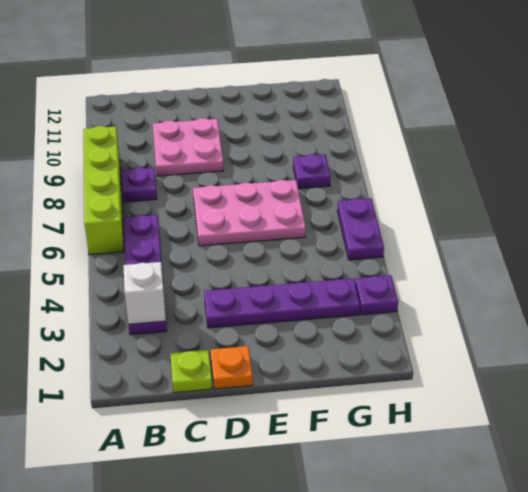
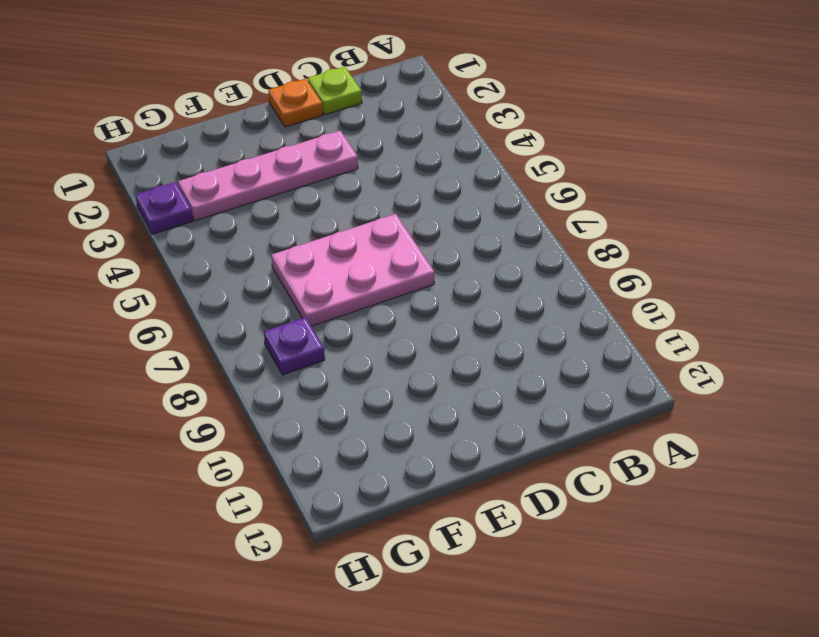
pink plate D3:G3 level 1 -> purple plate D3:G3 level 1
none -> lime brick A6:A9 level 1
none -> purple plate B3:B6 level 1
none -> purple plate B8 level 1

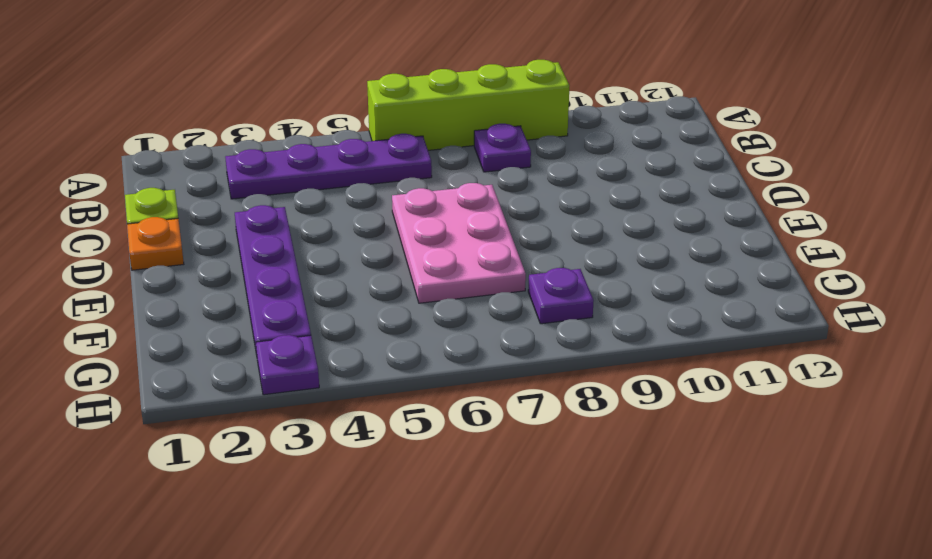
none -> pink plate C9:D10 level 1
none -> purple plate H5:H6 level 1
none -> white brick B3 level 2

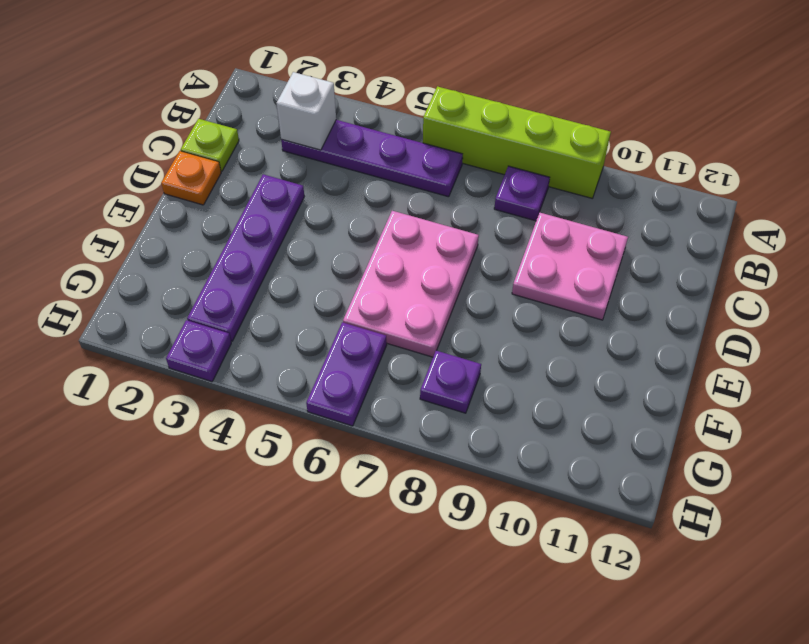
purple plate G6:H6 level 1 -> purple plate H5:H6 level 1

